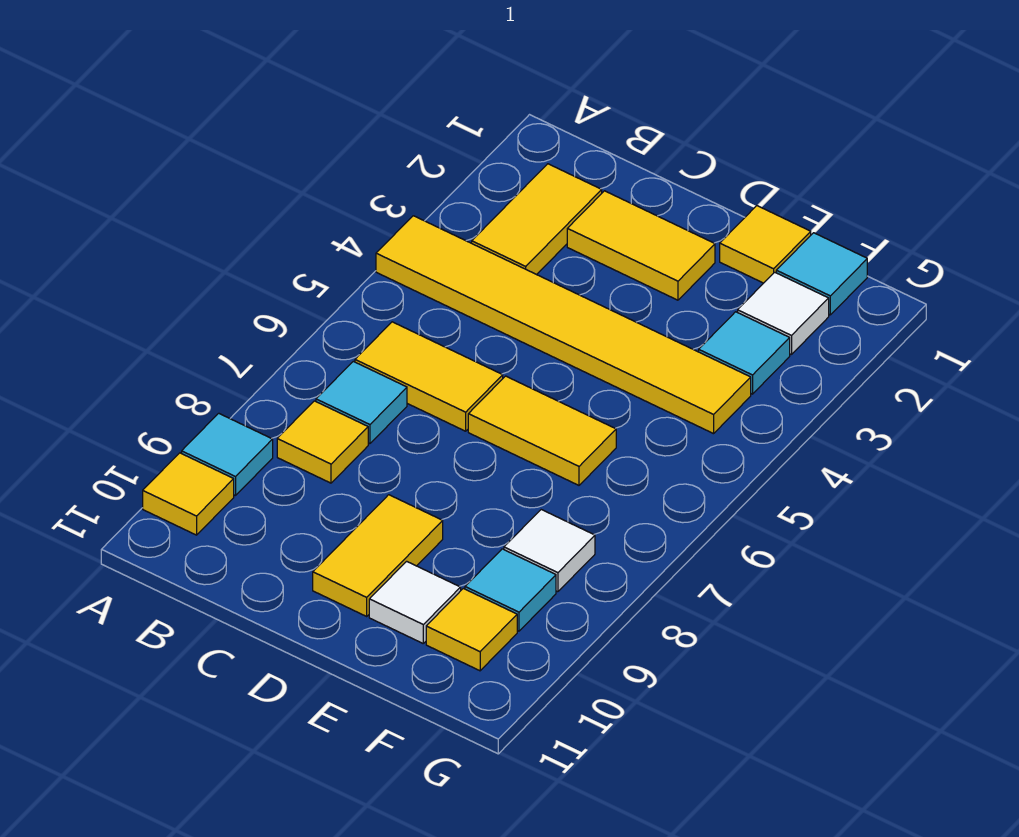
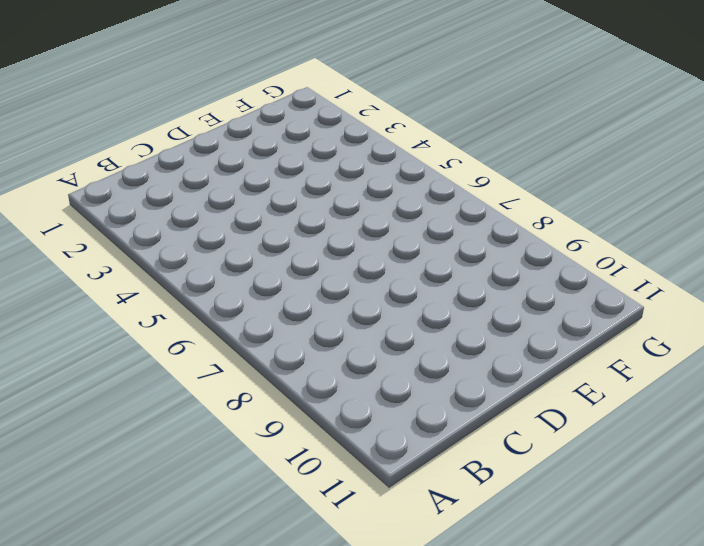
none -> yellow tile A4:F4 level 1
none -> cyan tile A9 level 1
none -> yellow tile A10 level 1

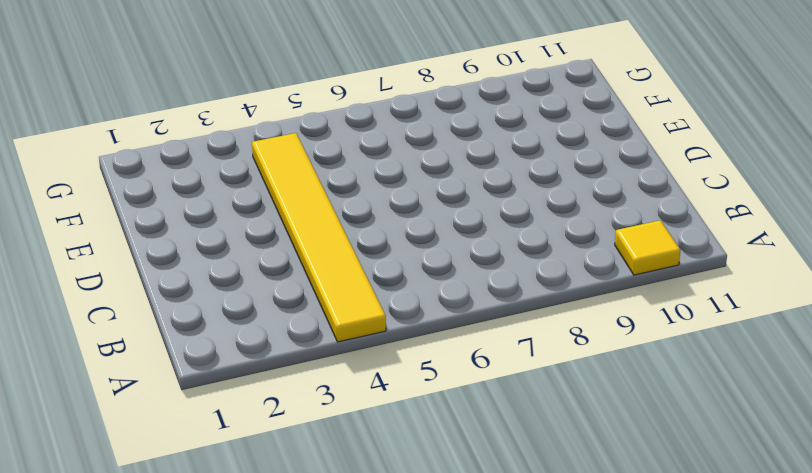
none -> cyan tile A9 level 1
none -> yellow tile B2:B3 level 1
none -> yellow tile B6:C6 level 1

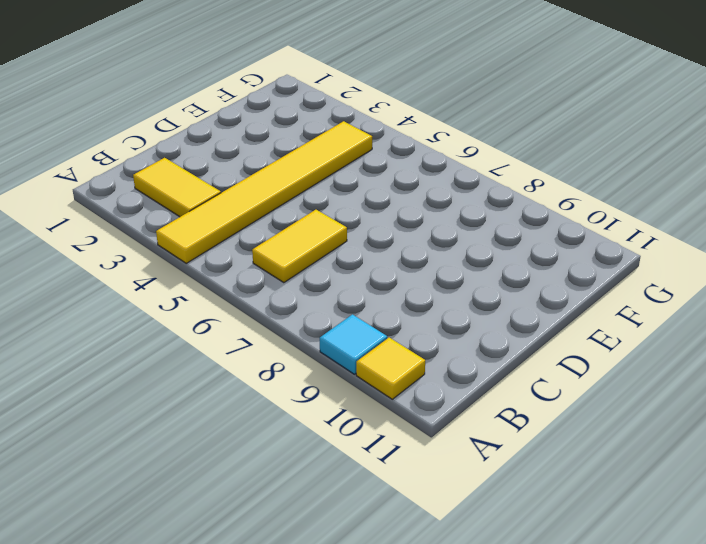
none -> cyan tile B7 level 1
none -> yellow tile B8 level 1
none -> yellow tile C2:D2 level 1

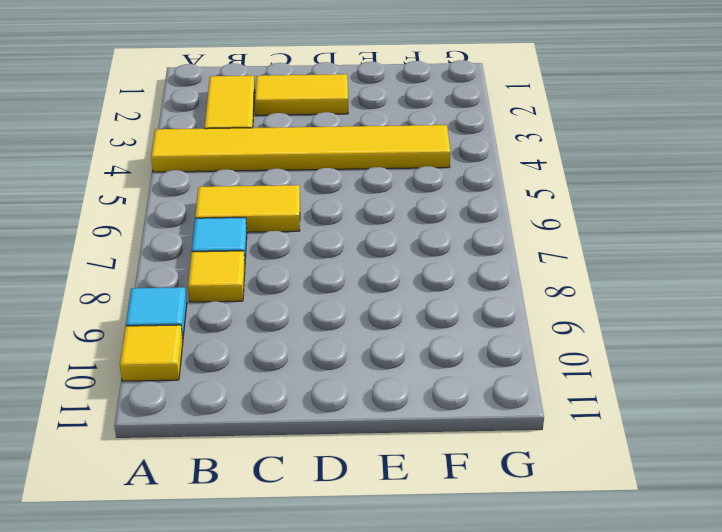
none -> yellow tile D6:E6 level 1
none -> yellow tile D9:D10 level 1
none -> yellow tile E1 level 1

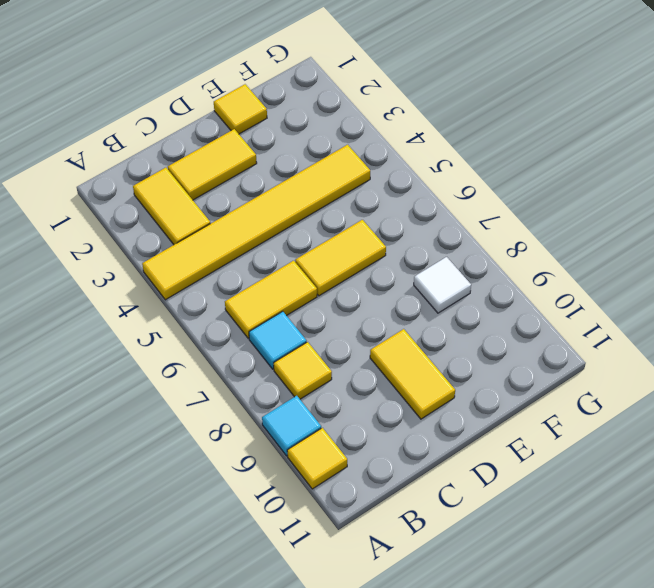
none -> white tile E10 level 1
none -> cyan tile F1 level 1
none -> white tile F2 level 1

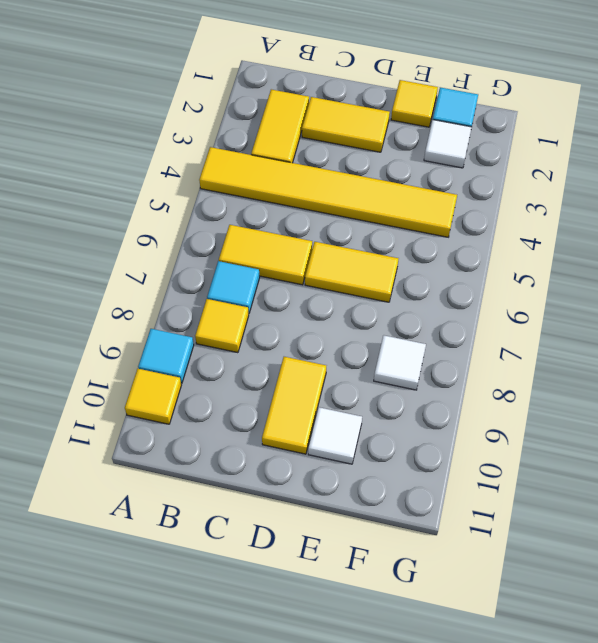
none -> cyan tile F3 level 1
none -> cyan tile F9 level 1
none -> yellow tile F10 level 1

